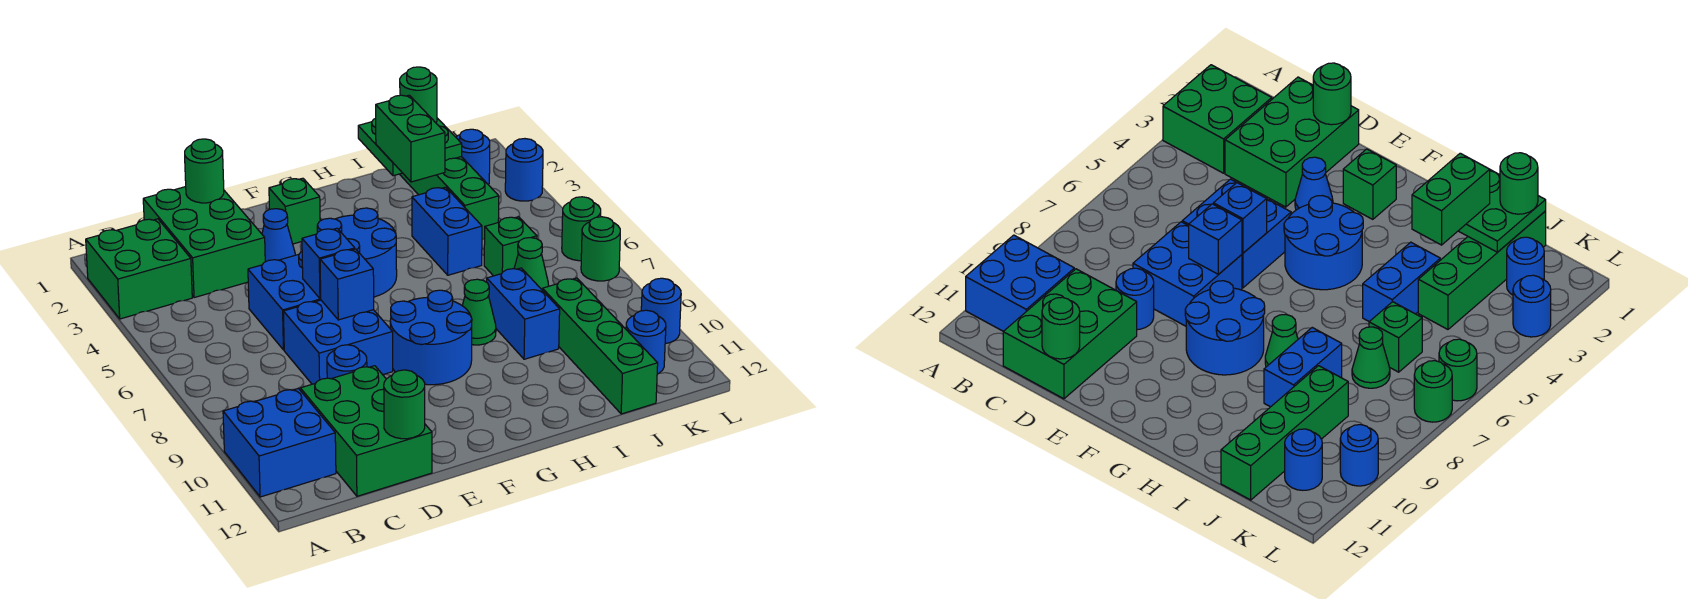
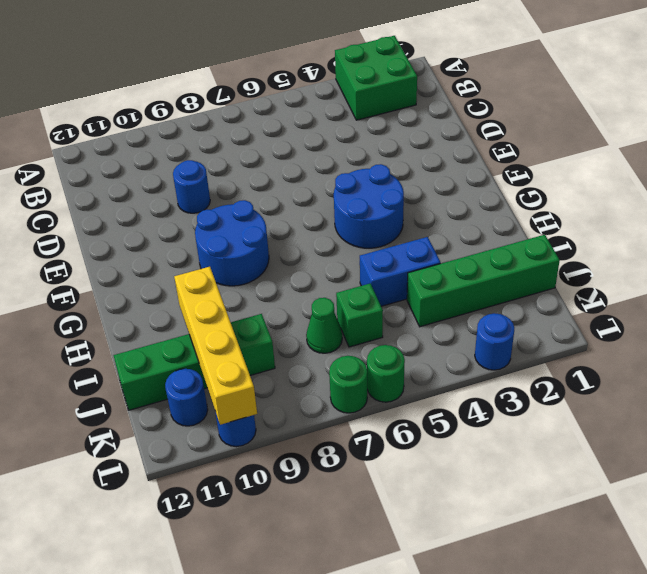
yellow brick I10:L10 level 2 -> none
none -> blue brick A10:B11 level 1
none -> green brick C1:D3 level 1
none -> green brick C10:D12 level 1
none -> blue brick D5:E6 level 1

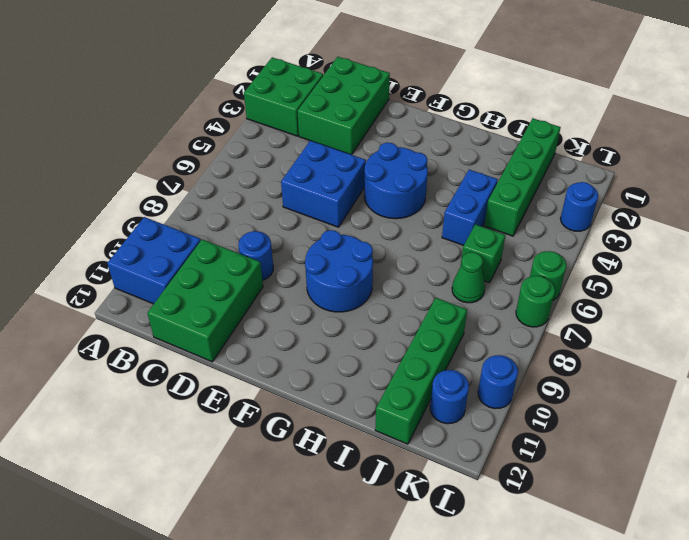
none -> blue brick D7:E8 level 1
none -> blue cone E3 level 1
none -> green brick F2 level 1
none -> green cone H8 level 1

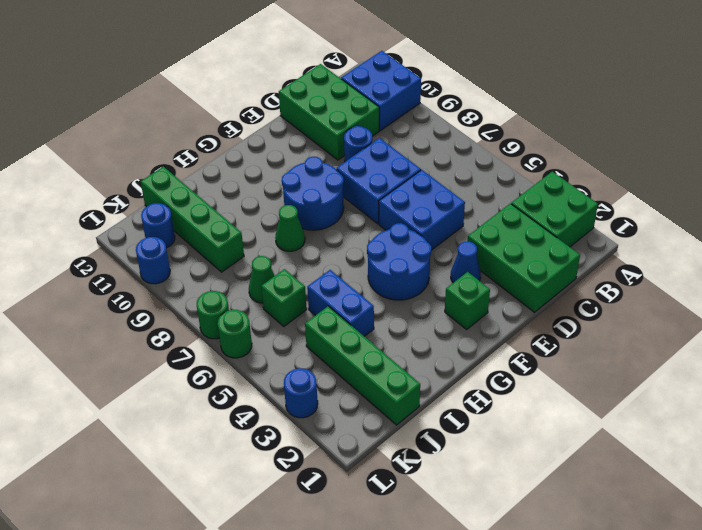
none -> blue brick I8:I9 level 1
none -> blue round brick K2 level 1
none -> green round brick D1 level 2
none -> green round brick D12 level 2

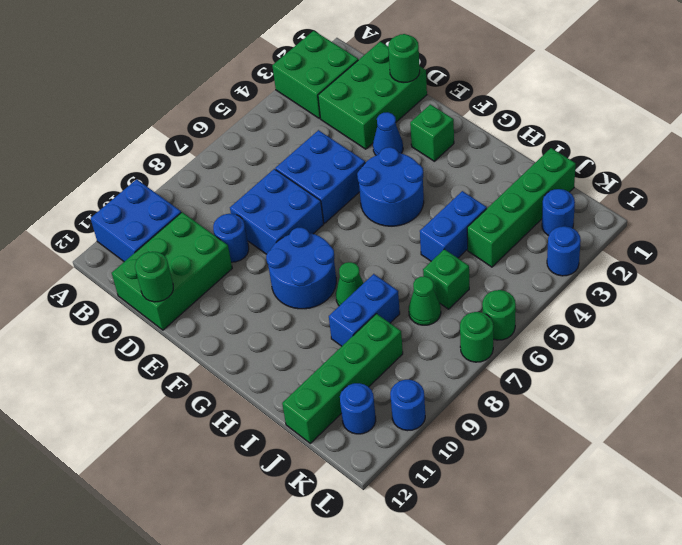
none -> blue brick E6 level 2
none -> blue brick E7 level 2
none -> green plate I1:J2 level 2
none -> green brick I2:I3 level 3

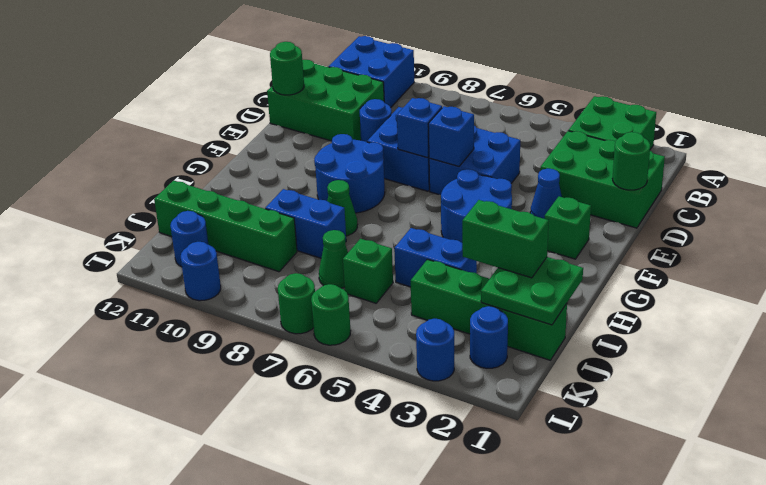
none -> green round brick J1 level 3

